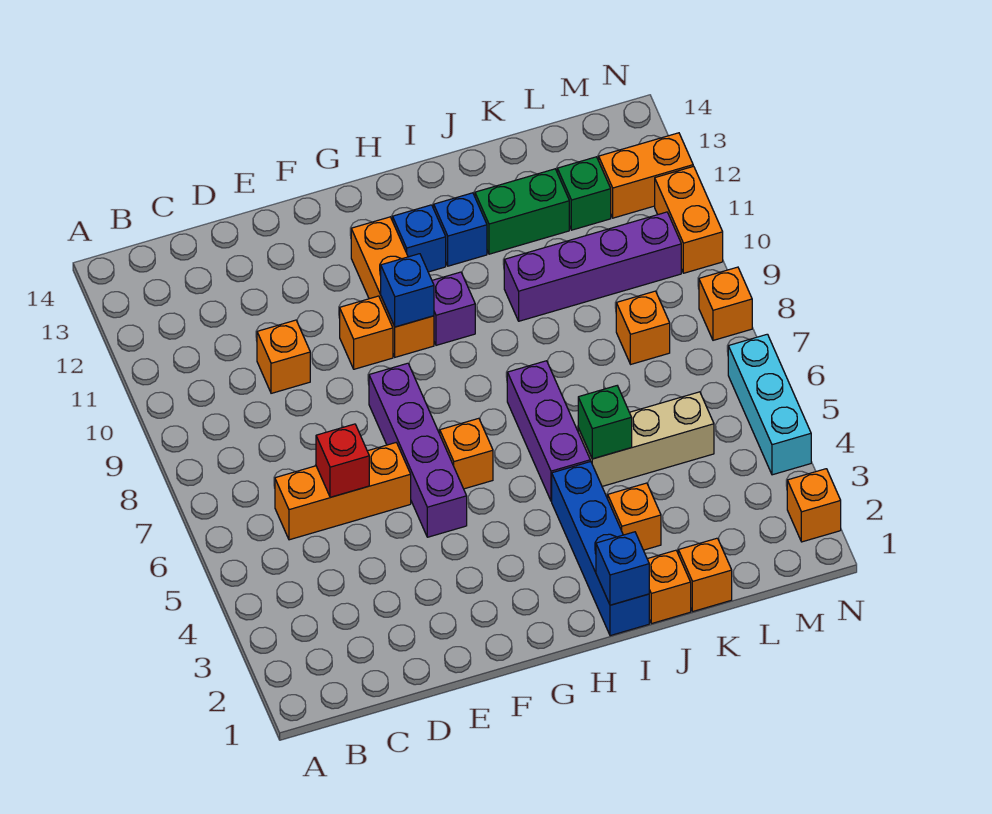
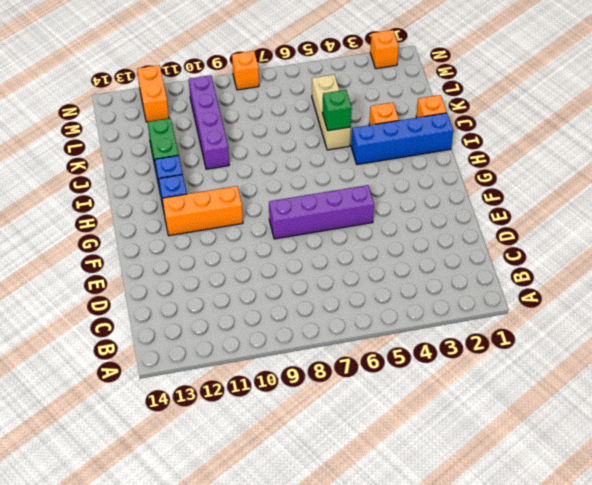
none -> orange brick C6:E6 level 1
none -> orange brick D10 level 1
none -> orange brick F10 level 1

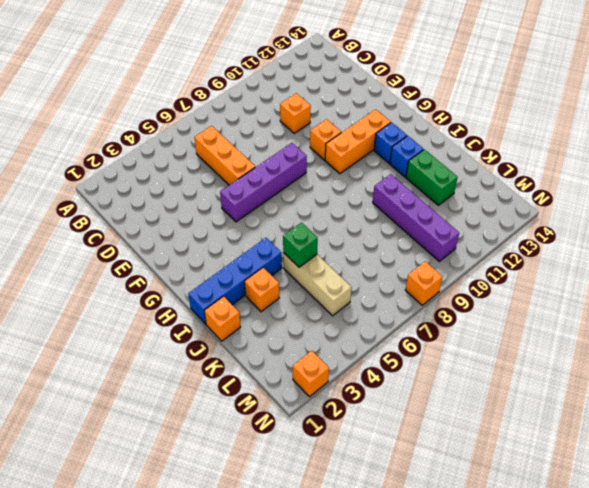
none -> orange brick G6 level 1
none -> purple brick H10 level 1
none -> purple brick I5:I7 level 1

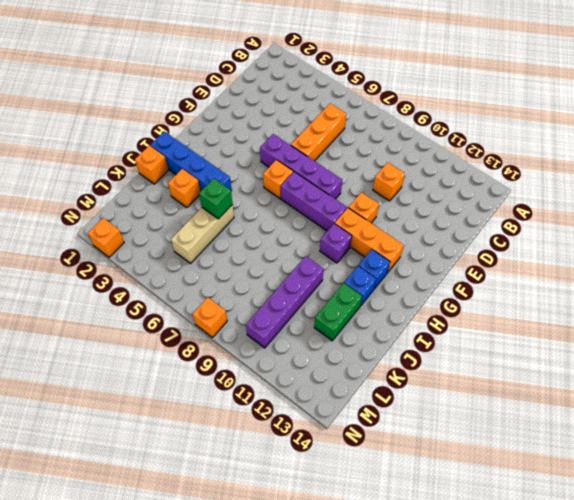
purple brick G7:G9 level 1 -> purple brick I5:I7 level 1
none -> orange brick K1 level 1
none -> orange brick L8 level 1
none -> green brick L12 level 1

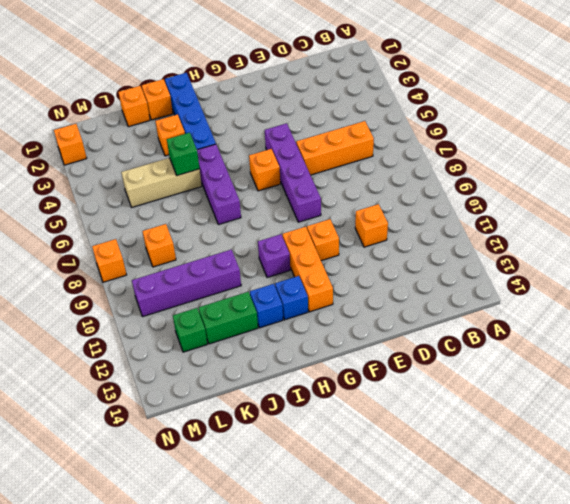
none -> orange brick M12:N12 level 1
none -> cyan brick N4:N6 level 1
none -> orange brick N10:N11 level 1

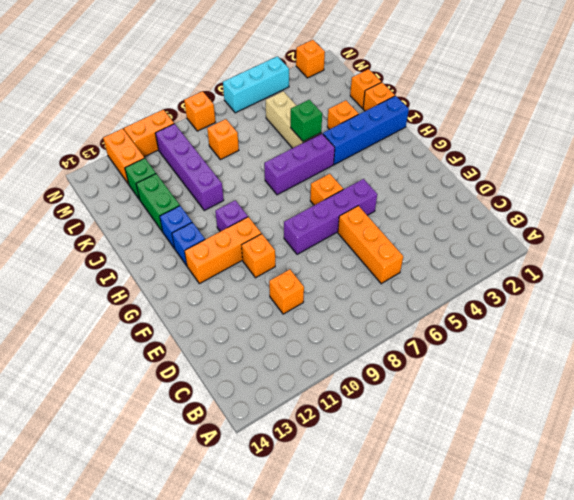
none -> red brick D6 level 2
none -> blue brick G10 level 2
none -> blue brick I1 level 2

